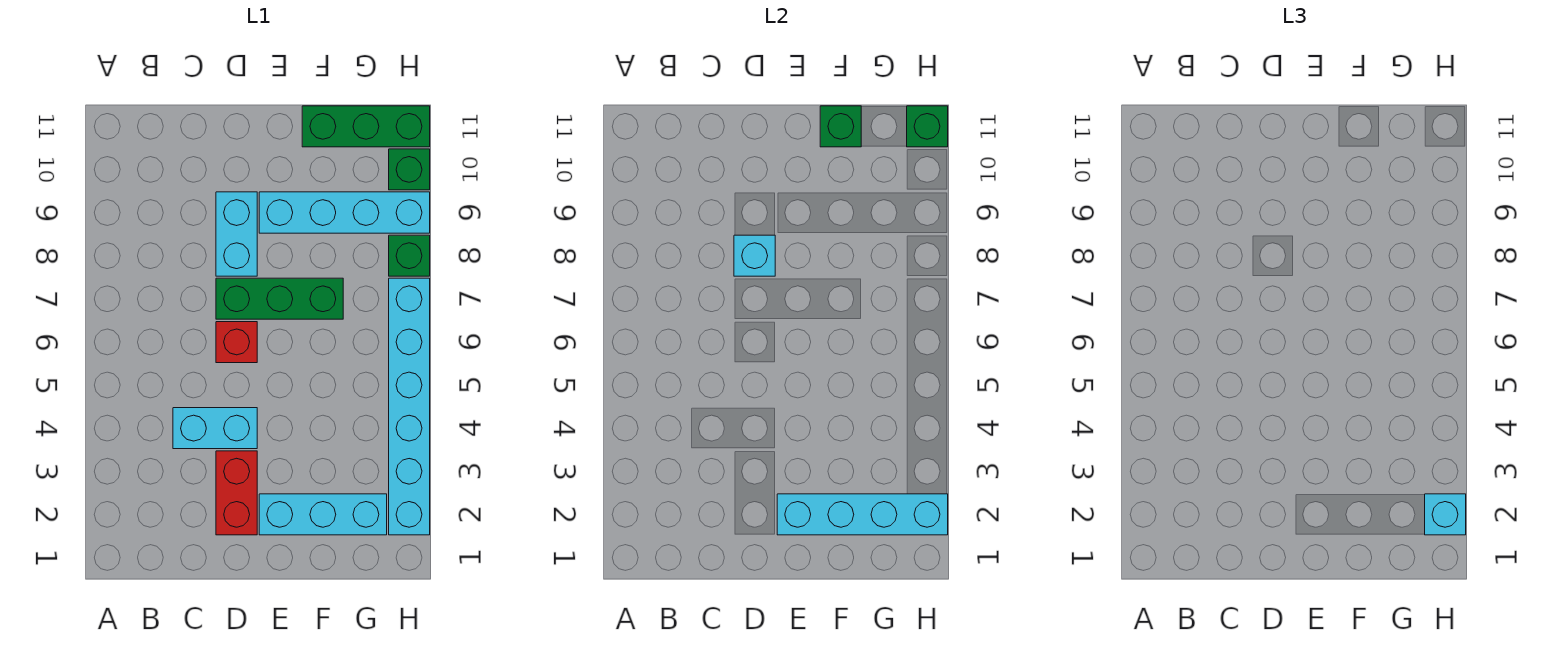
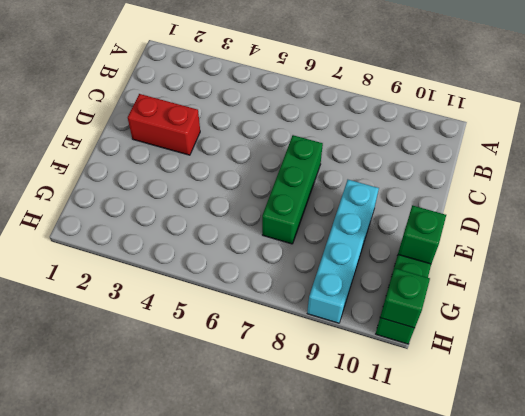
none -> cyan brick C4:D4 level 1
none -> red brick D6 level 1
none -> cyan brick D8:D9 level 1

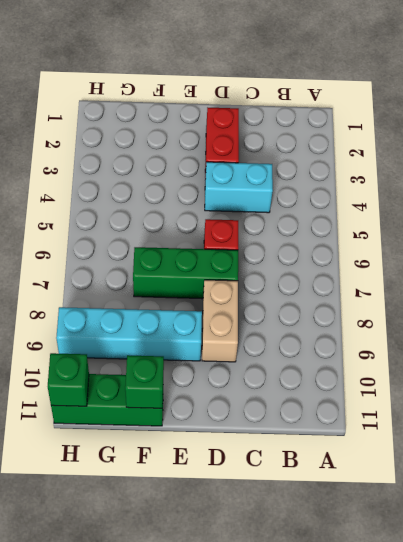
tan brick D8:D9 level 1 -> cyan brick D8:D9 level 1
none -> cyan brick E2:G2 level 1
none -> cyan brick H2:H7 level 1
none -> green brick H8 level 1

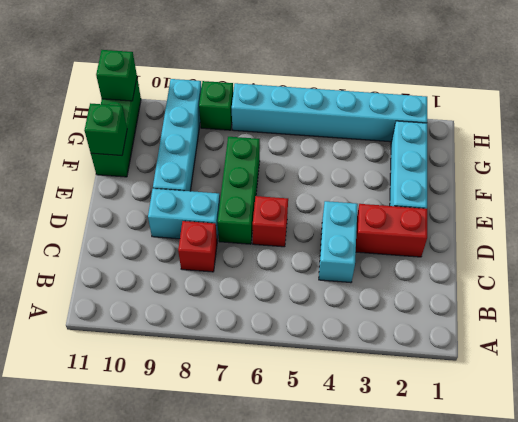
red brick C8 level 1 -> none
none -> green brick H10 level 1
none -> cyan brick D8 level 2
none -> cyan brick E2:H2 level 2

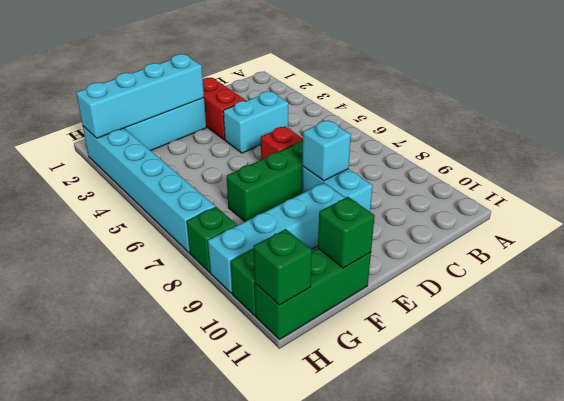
none -> cyan brick H2 level 3

